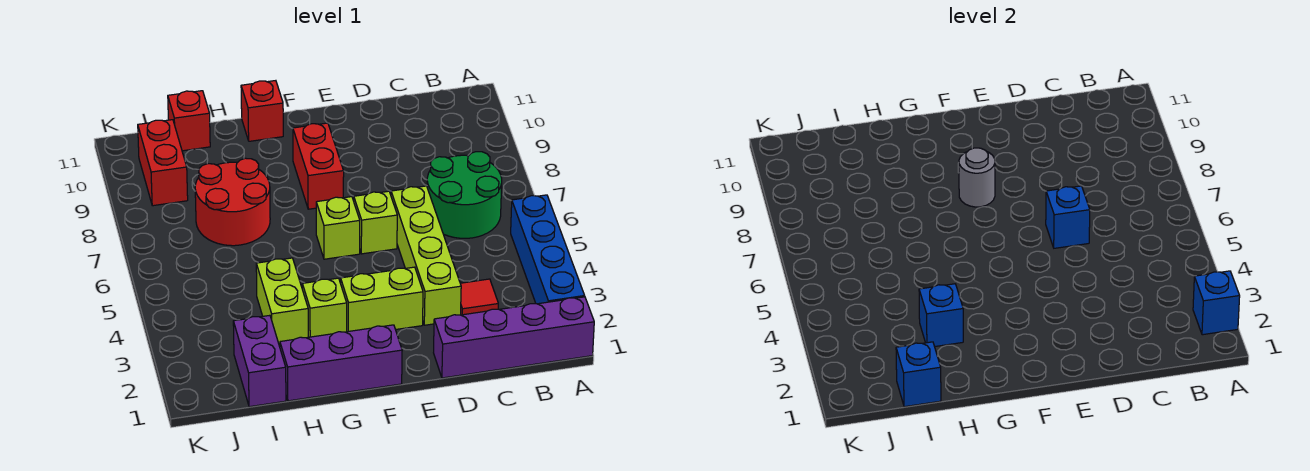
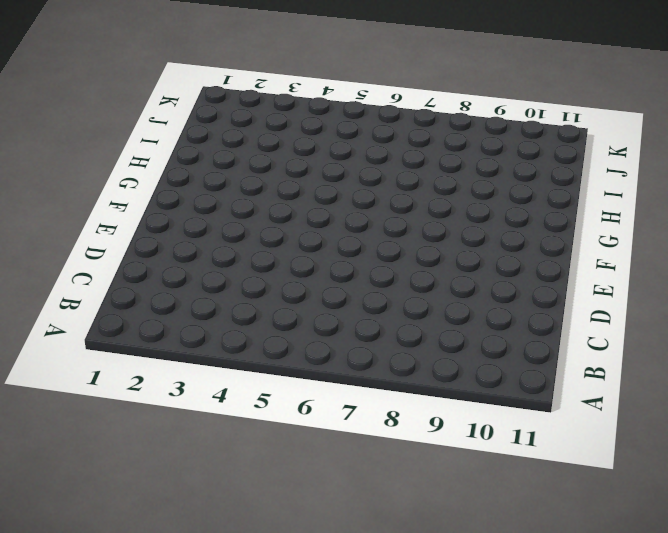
none -> purple brick A1:D1 level 1
none -> blue brick A2:A5 level 1
none -> green round brick B6:C7 level 1

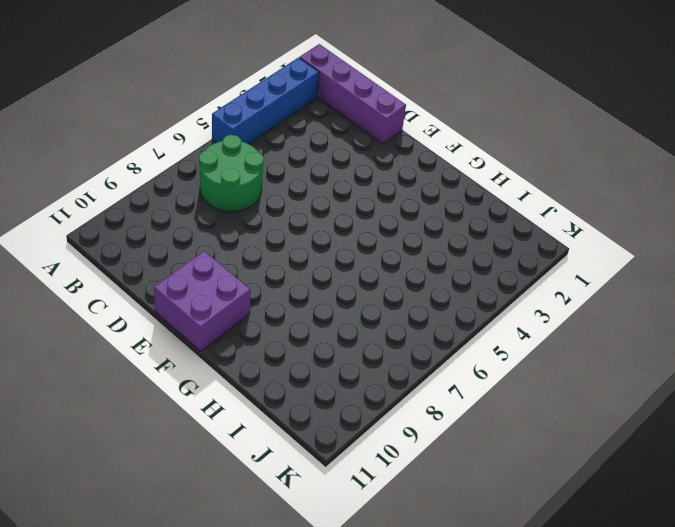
purple brick E10:F11 level 1 -> none
none -> red tile C3 level 1
none -> lime brick D3:D6 level 1
none -> lime brick E3:F3 level 1

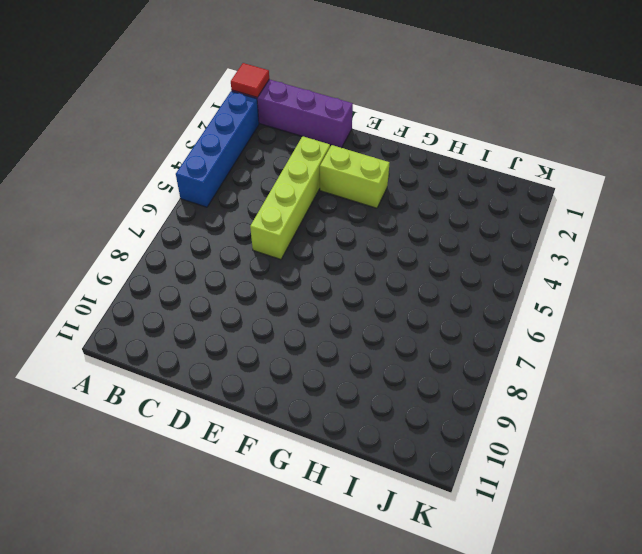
red tile A1 level 2 -> red tile C3 level 1
none -> green round brick B6:C7 level 1
none -> lime brick E6 level 1
none -> purple brick F1:H1 level 1

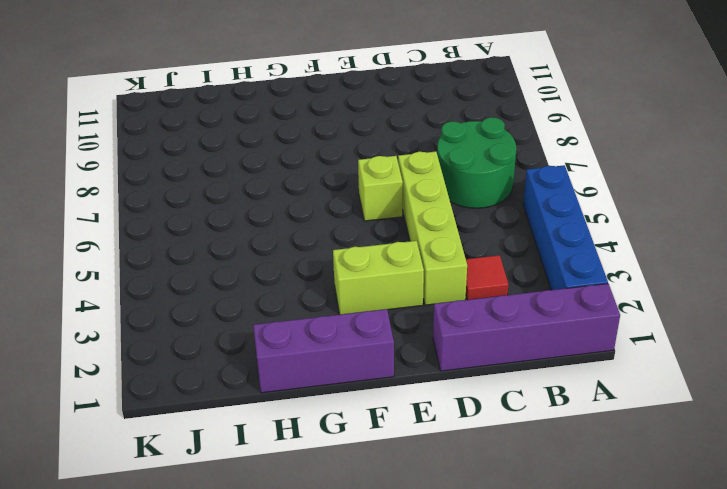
none -> lime brick F6 level 1
none -> red brick F8:F9 level 1
none -> lime brick G3 level 1

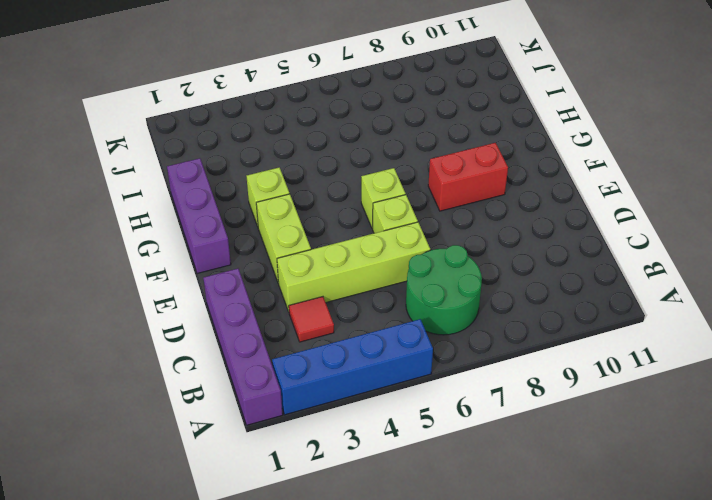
none -> red brick G11 level 1
none -> lime brick H3:H4 level 1
none -> red round brick H7:I8 level 1

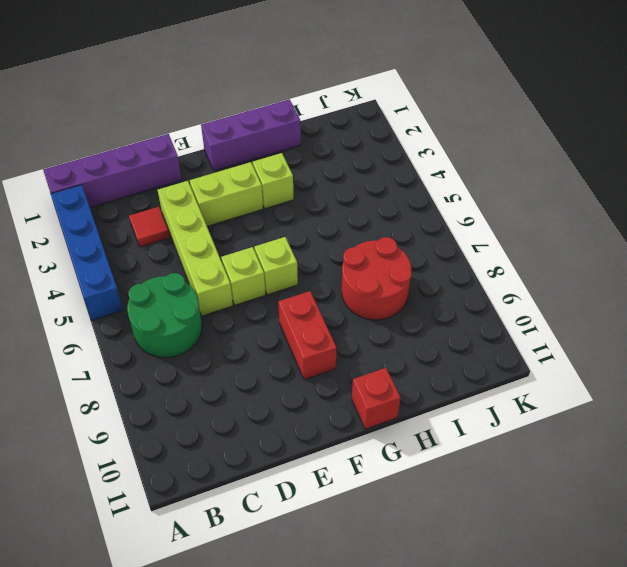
none -> lime brick H3:H4 level 1
none -> purple brick I1:I2 level 1
none -> red brick I11 level 1

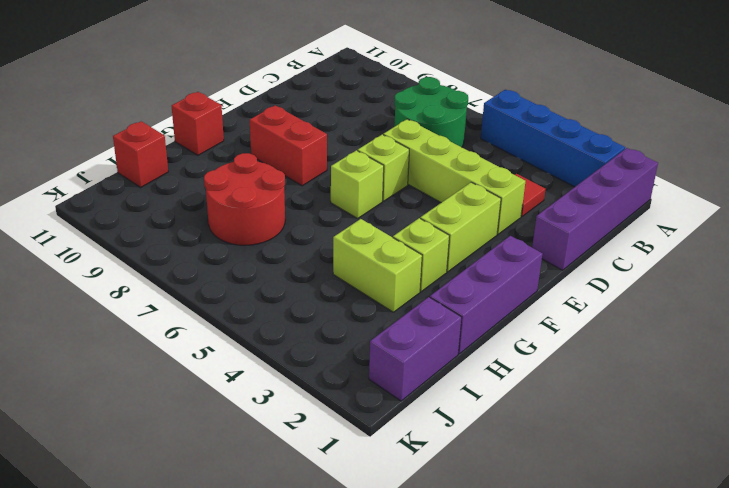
purple brick I1:J1 level 1 -> purple brick I1:I2 level 1
none -> red brick J9:J10 level 1
none -> blue brick A2 level 2
none -> blue brick D6 level 2

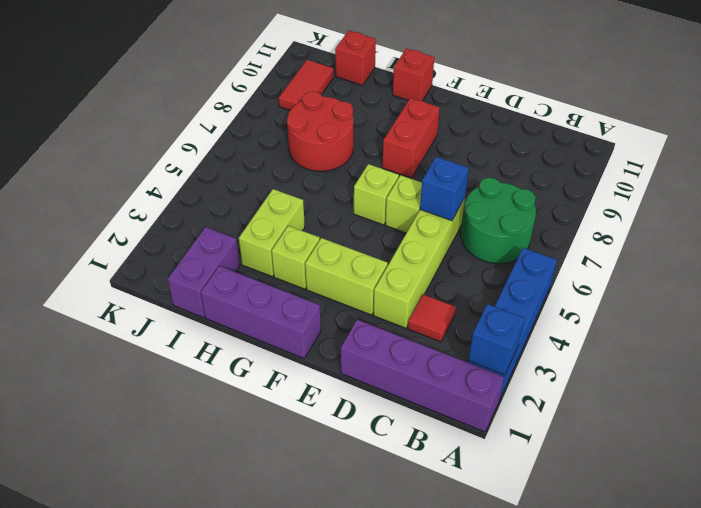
red tile J9:J10 level 1 -> red brick J9:J10 level 1
none -> grey round brick F8 level 2
none -> blue brick H3 level 2
none -> blue brick I1 level 2

